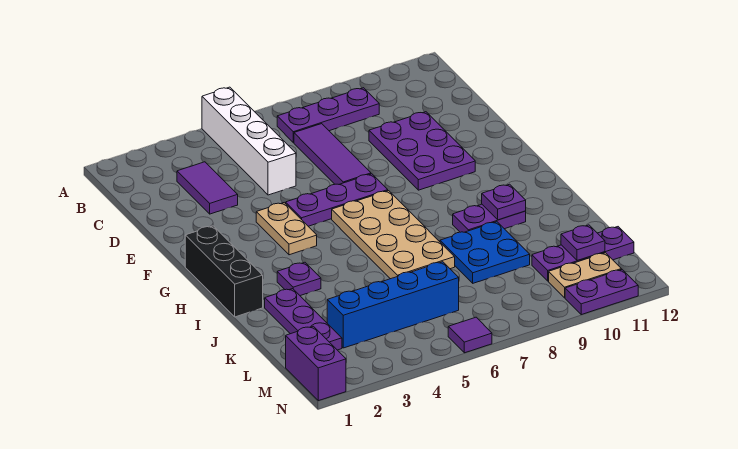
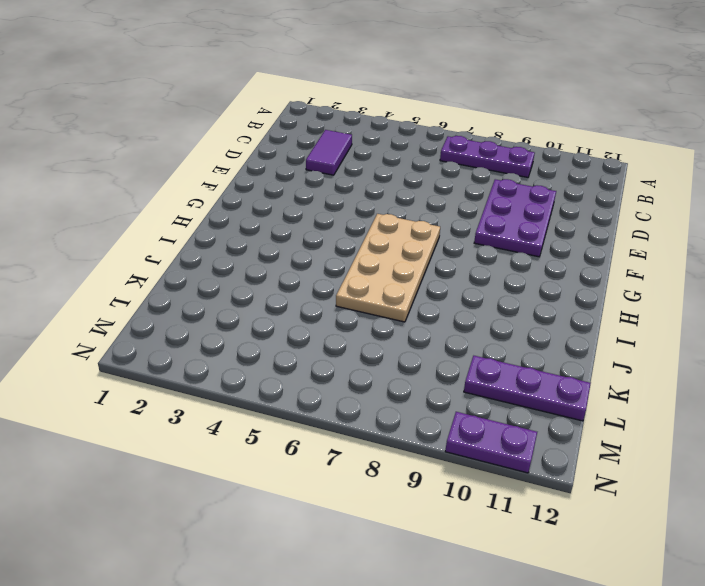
none -> white brick A5:D5 level 1
none -> purple tile C7:E7 level 1
none -> tan plate F4:G4 level 1

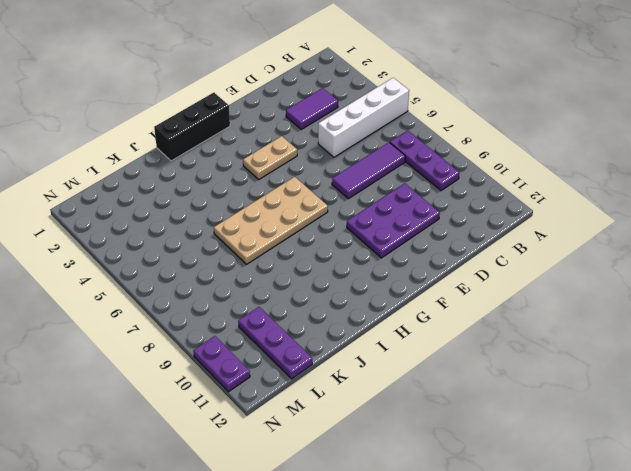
none -> purple plate F5:F7 level 1
none -> purple plate I3 level 1
none -> purple plate I9:I10 level 1

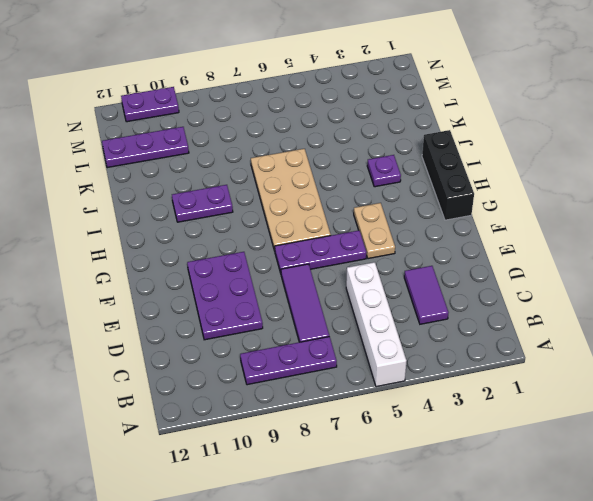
none -> purple plate J2:L2 level 1
none -> blue plate J8:K9 level 1
none -> blue brick L3:L6 level 1

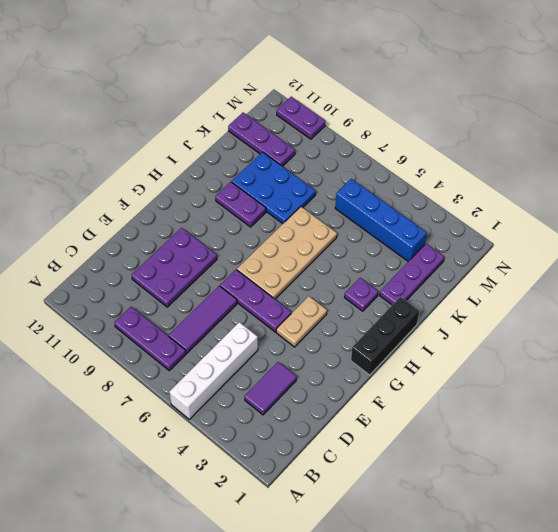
blue plate J8:K10 level 1 -> blue plate J8:K9 level 1
none -> purple brick M1:N1 level 1
none -> tan plate M10:M11 level 1
none -> purple tile N6 level 1

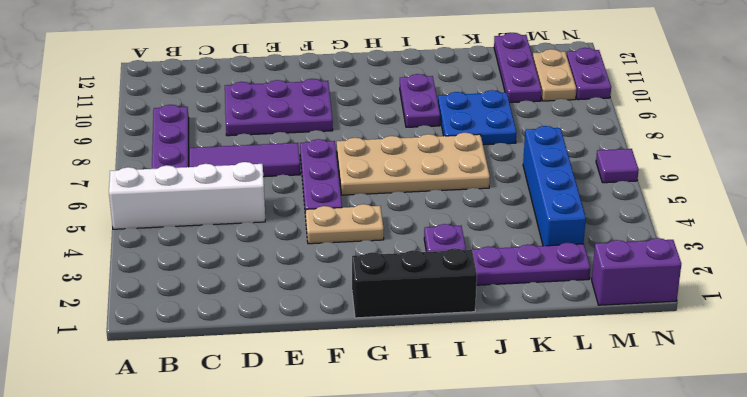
none -> purple tile C3:D3 level 1
none -> purple plate I10 level 2
none -> purple plate L11 level 2

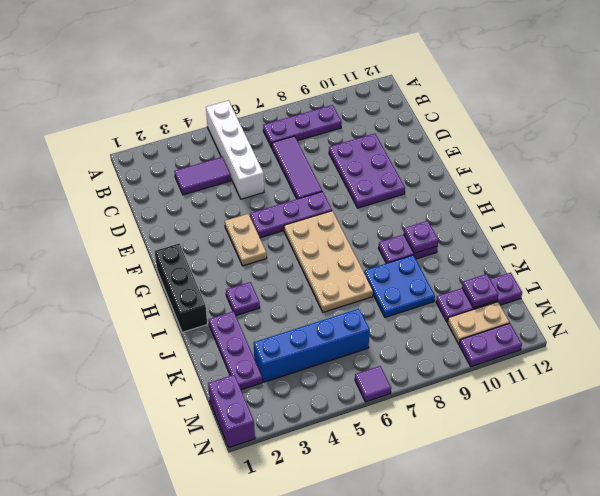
purple tile C3:C4 level 1 -> purple tile C3:D3 level 1

